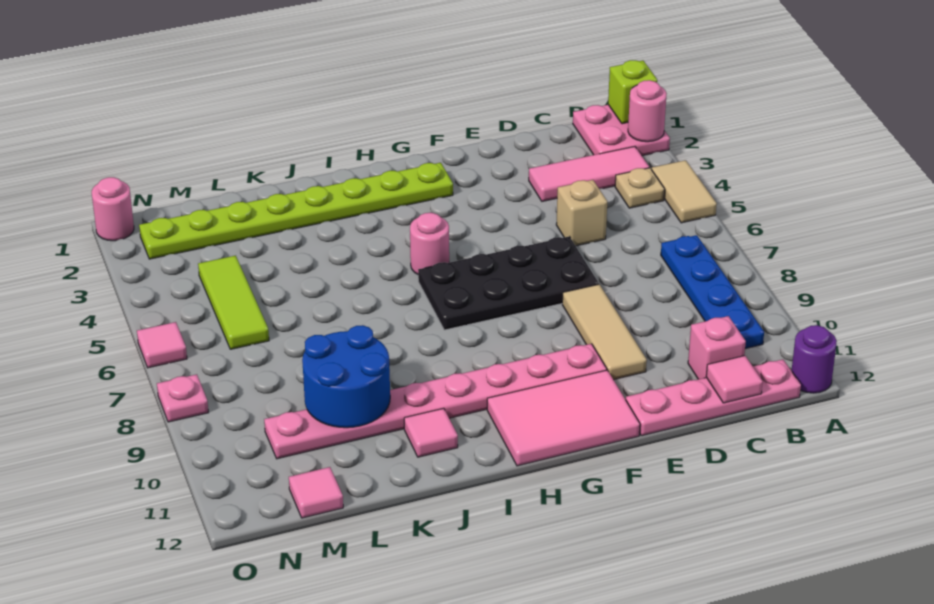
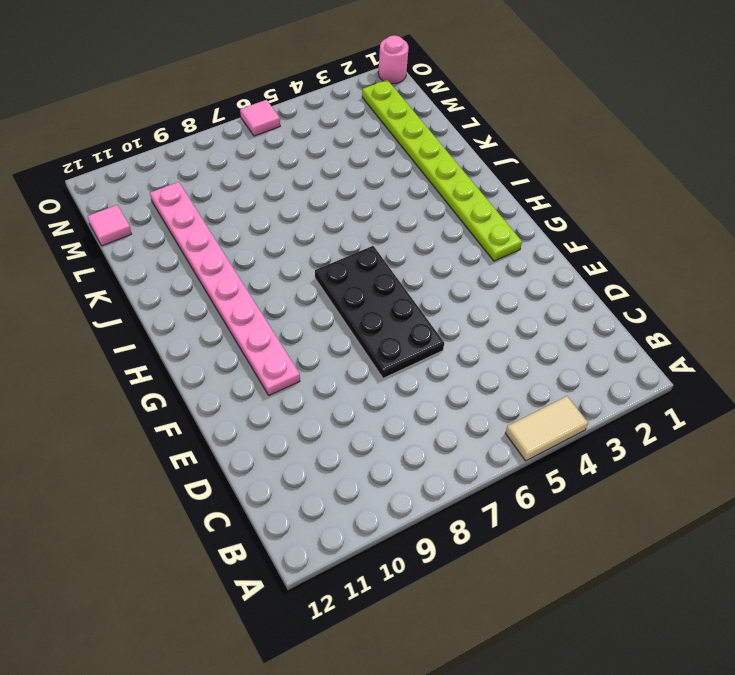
none -> pink plate A1:B2 level 1
none -> purple round brick A12 level 1
none -> pink tile B3:D3 level 1

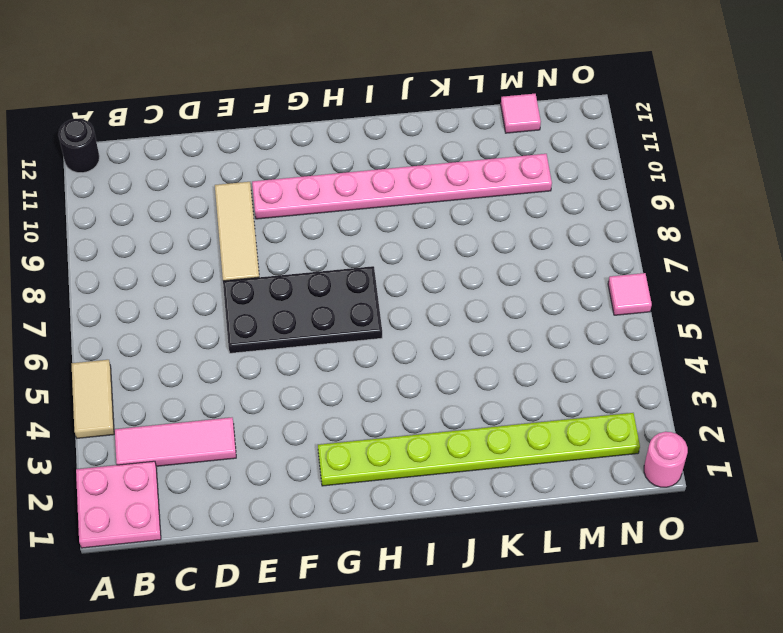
black round brick A12 level 1 -> purple round brick A12 level 1
none -> tan plate B4 level 1
none -> blue plate B7:B10 level 1
none -> pink plate B12:E12 level 1

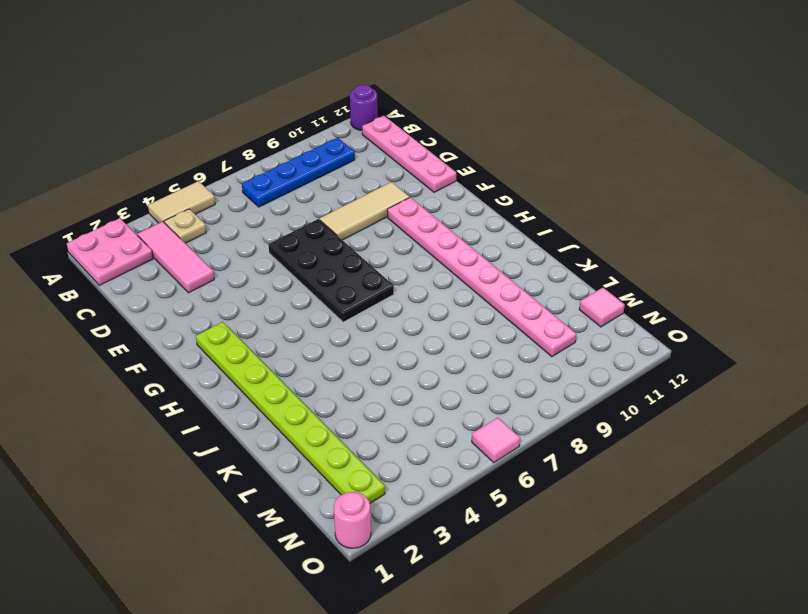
none -> pink brick C11 level 1
none -> tan brick D5 level 1
none -> pink tile F11:H12 level 1

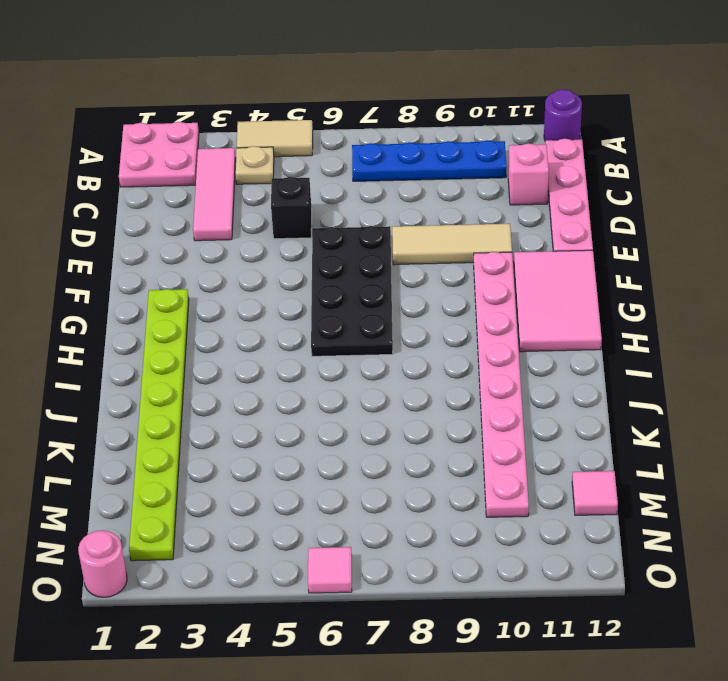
black brick D5 level 1 -> tan brick D5 level 1
none -> pink round brick H5 level 1
none -> pink tile J11 level 1
none -> lime tile M4:M6 level 1

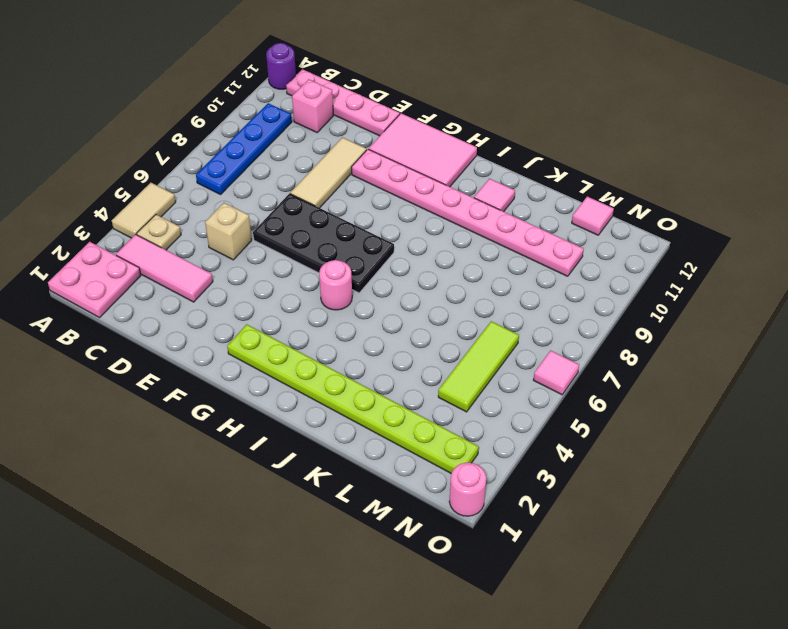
none -> pink plate O8 level 1
none -> lime brick A1 level 2
none -> pink round brick A2 level 2

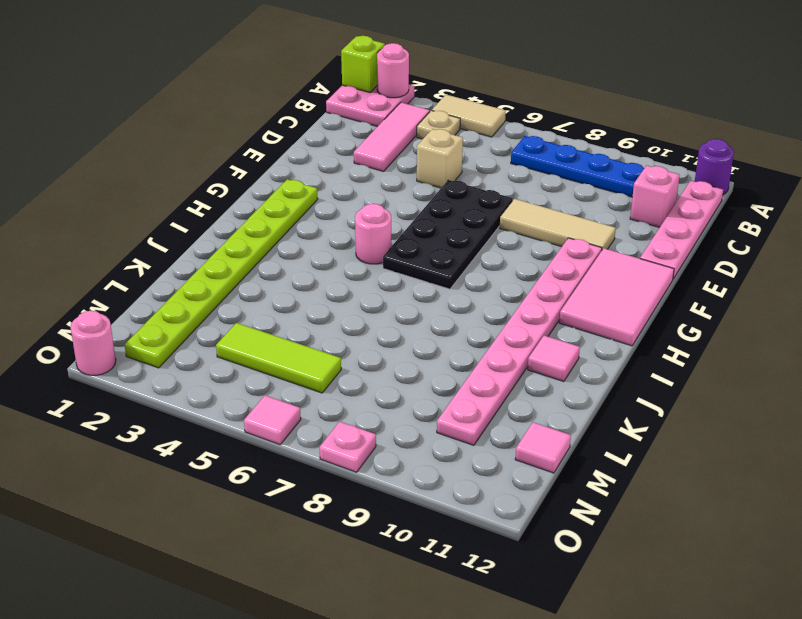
none -> pink tile C12 level 2
none -> blue round brick K9:L10 level 2

